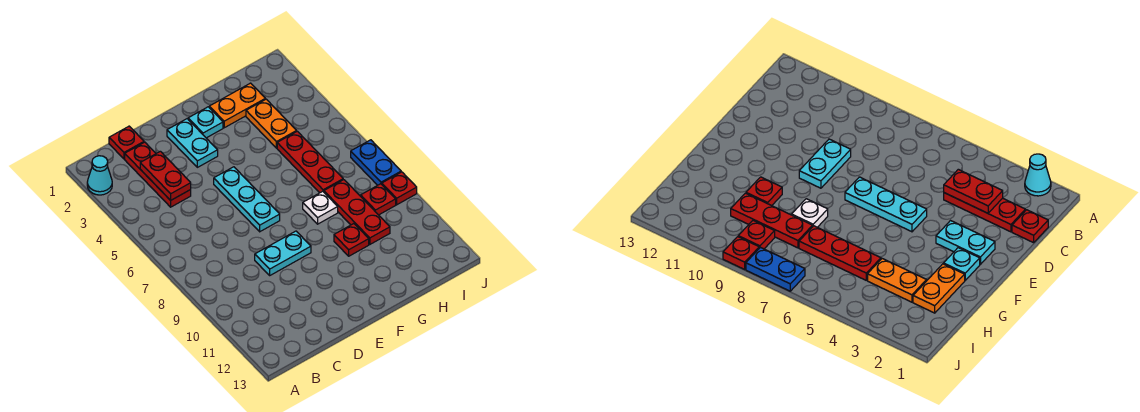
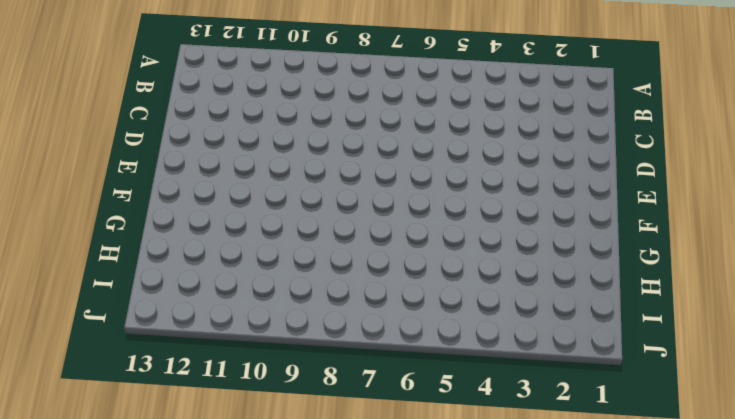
none -> cyan cone A2 level 1
none -> red plate C1 level 1
none -> red plate C2:C4 level 1

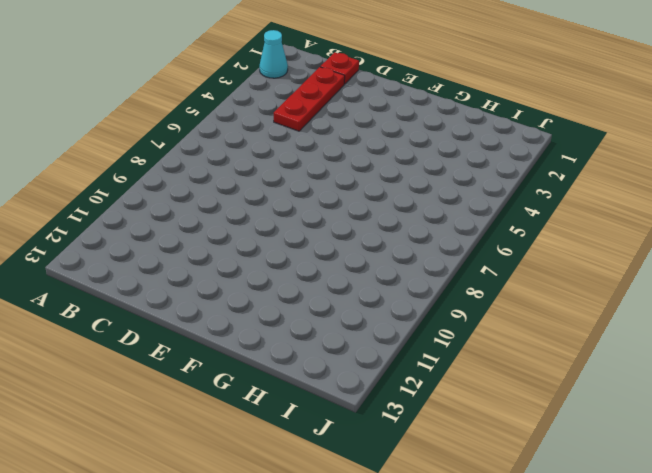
none -> cyan plate D9:E9 level 1
none -> cyan plate E2:E3 level 1
none -> cyan plate E5:E7 level 1

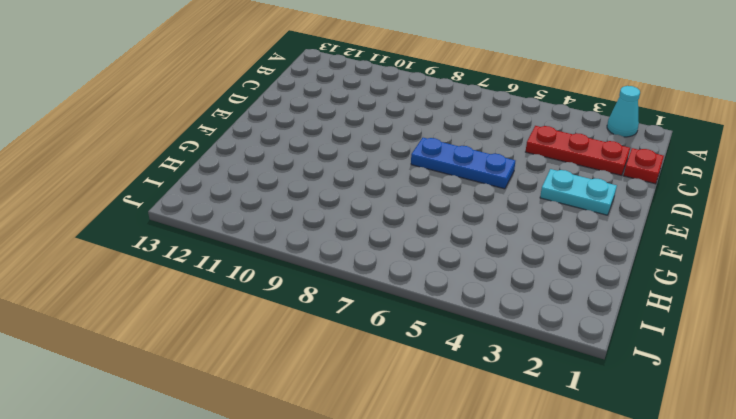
blue plate E5:E7 level 1 -> cyan plate E5:E7 level 1
none -> cyan plate D9:E9 level 1
none -> cyan plate F2 level 1
none -> orange plate G2:H2 level 1

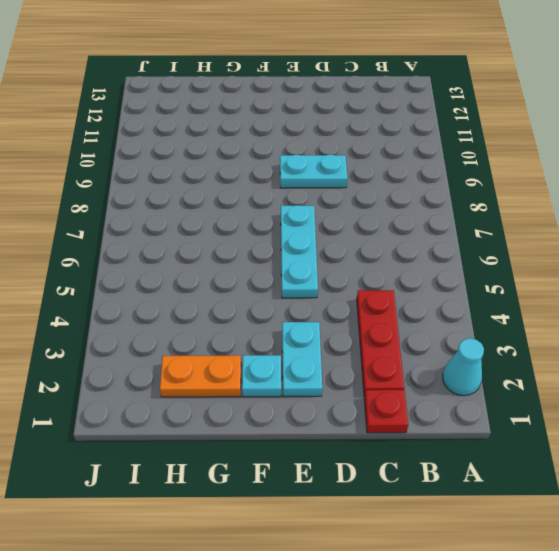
none -> white plate G8 level 1
none -> red plate G10 level 1
none -> orange plate H3:H4 level 1

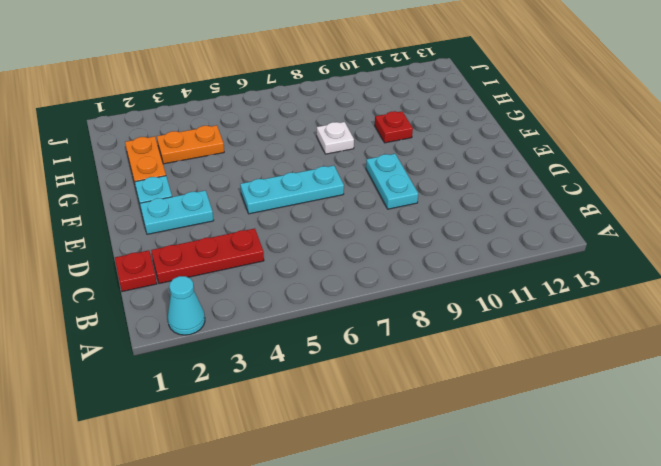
none -> red plate H5:H7 level 1
none -> red plate H8:H10 level 1
none -> red plate I9 level 1

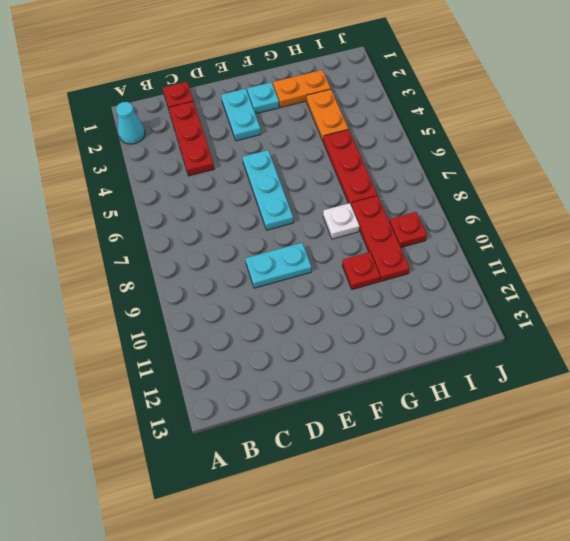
none -> blue plate J7:J8 level 1
none -> red plate J9 level 1
none -> red plate C3:C4 level 2

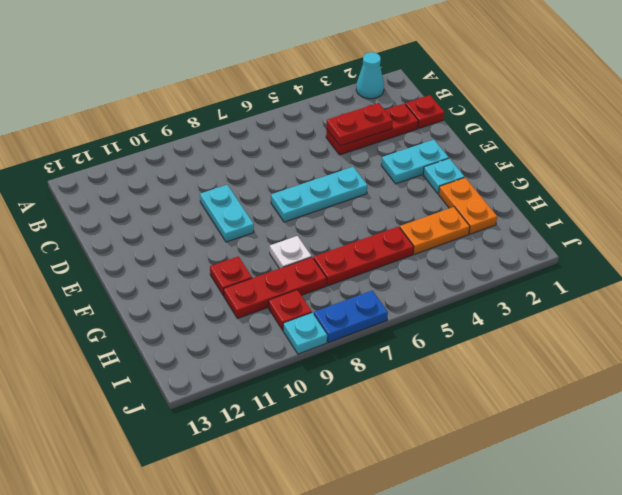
cyan plate J9 level 1 -> red plate J9 level 1

